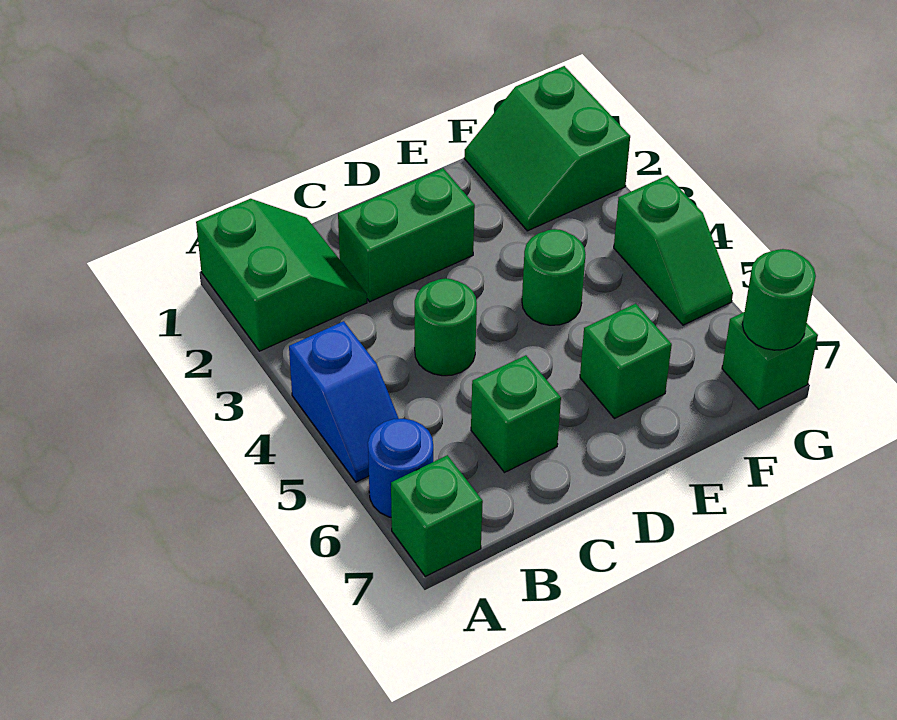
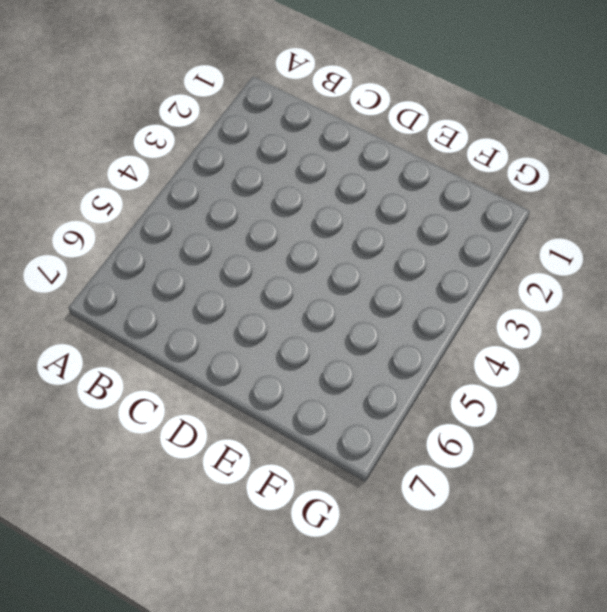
none -> green slope A1:B2 level 1 top A
none -> blue slope A4:A5 level 1 top 4
none -> blue round brick A6 level 1

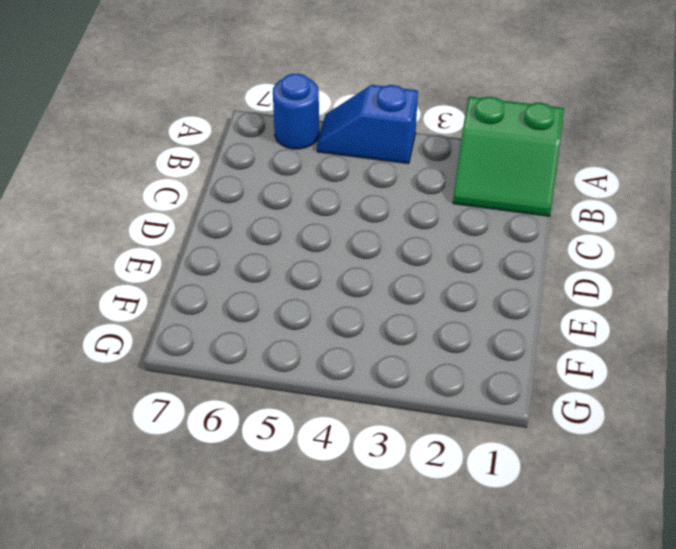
none -> green brick A7 level 1
none -> green brick C2:D2 level 1
none -> green round brick C4 level 1

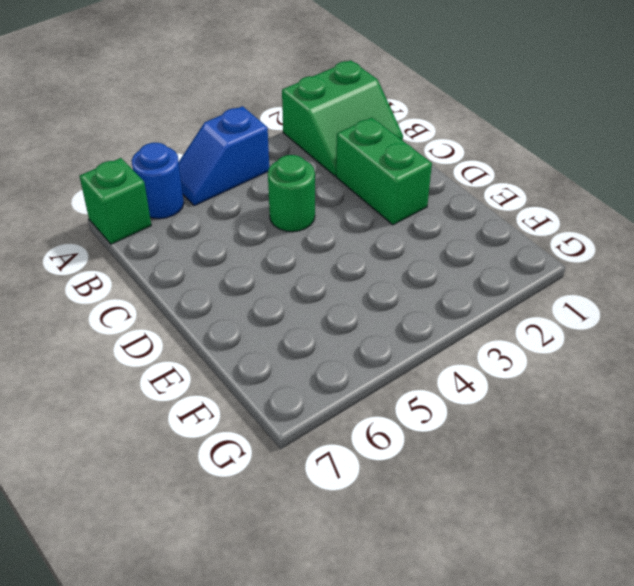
none -> green brick C6 level 1
none -> green round brick E4 level 1
none -> green brick E6 level 1

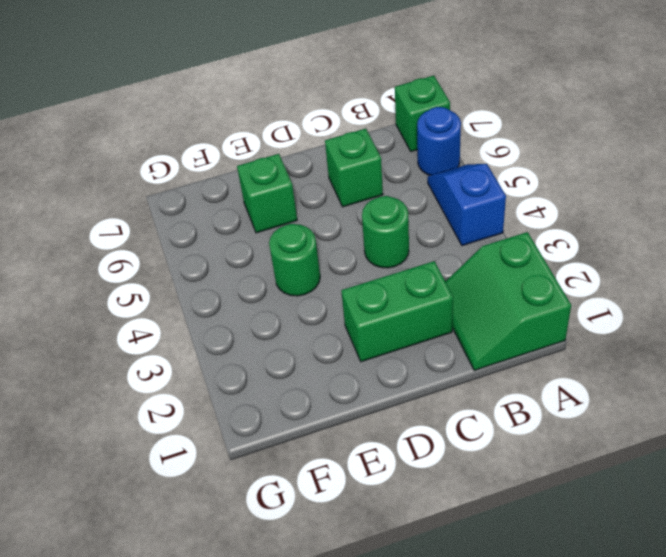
none -> green slope F1:G2 level 1 top G
none -> green slope G4:G5 level 1 top 4
none -> green brick G7 level 1

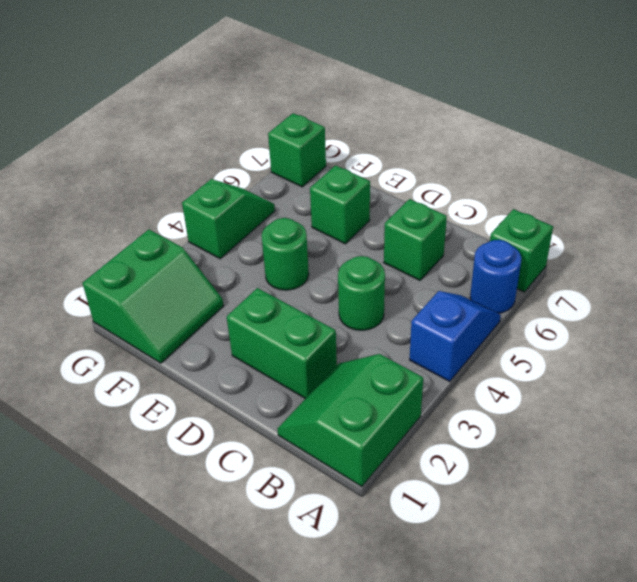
none -> green round brick G7 level 2

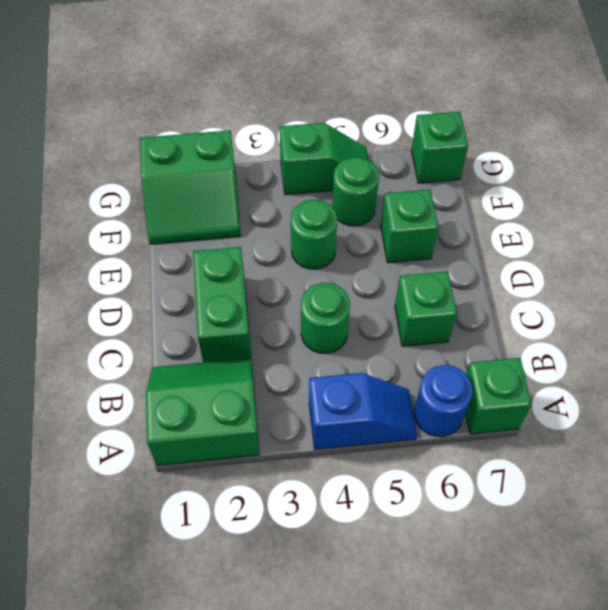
green round brick F5 level 1 -> green round brick G7 level 2

